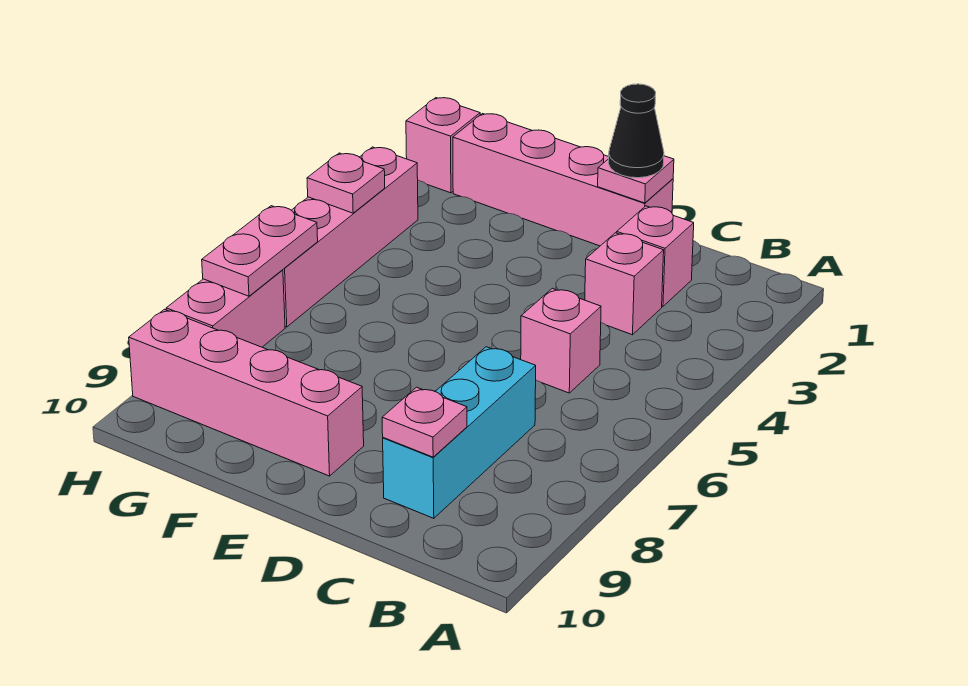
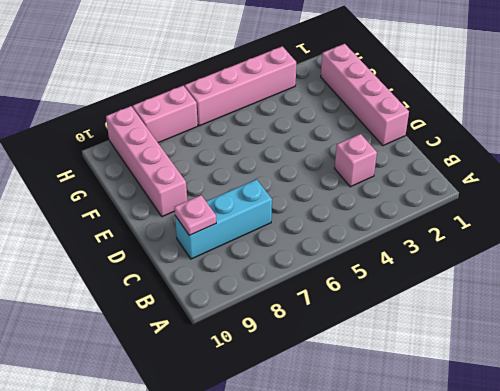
none -> pink brick C2 level 1
none -> pink brick C5 level 1
none -> pink brick H1 level 1

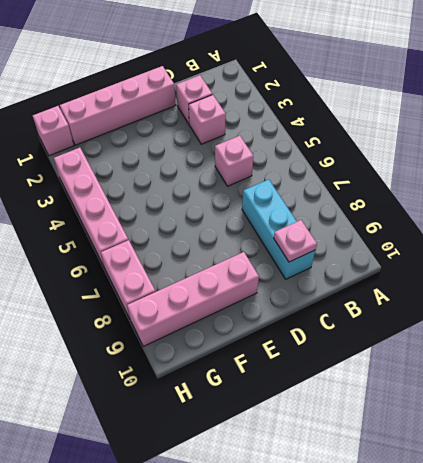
none -> pink plate D1 level 2
none -> pink plate H4 level 2
none -> pink plate H6:H7 level 2

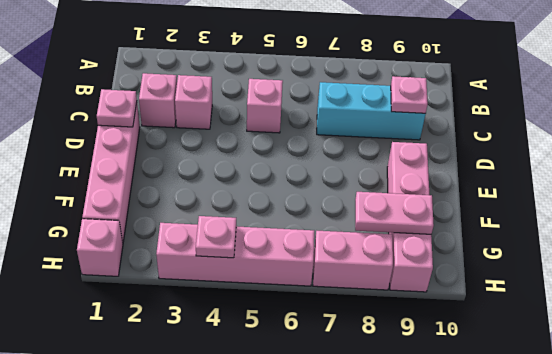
pink plate G8:G9 level 2 -> pink plate H6:H7 level 2
none -> black cone D1 level 3

